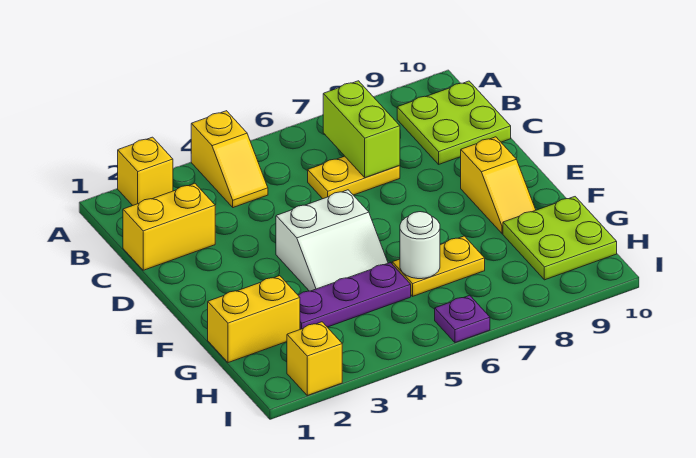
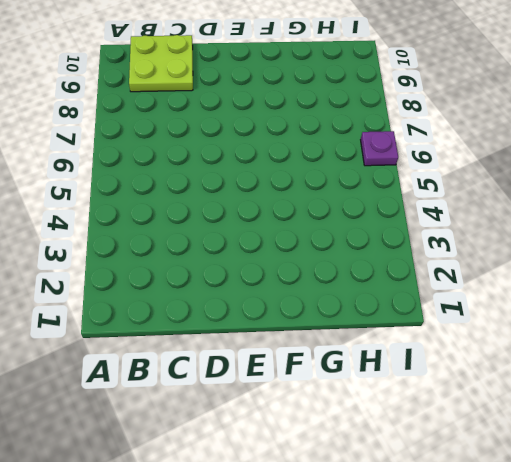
none -> yellow brick A2 level 1
none -> yellow slope A4:B4 level 1 top A
none -> yellow brick C1:C2 level 1

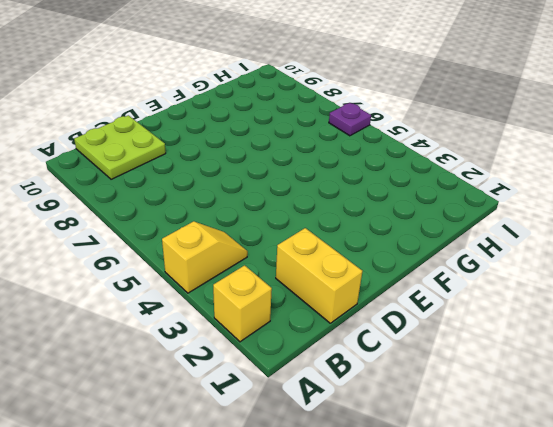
none -> yellow plate C6:C7 level 1
none -> white slope E4:F5 level 1 top E
none -> yellow slope E9:F9 level 1 top E

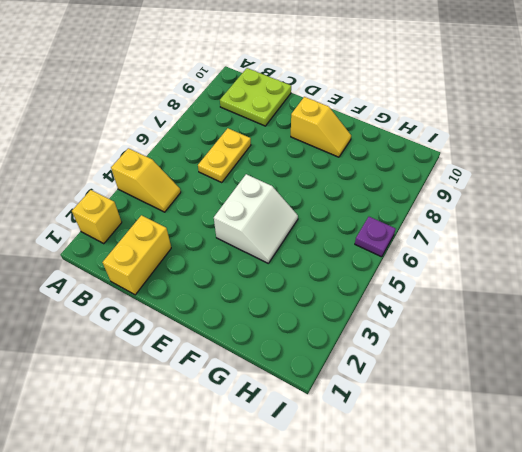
none -> yellow brick G1:G2 level 1
none -> purple plate G3:G5 level 1
none -> yellow plate G6:G7 level 1

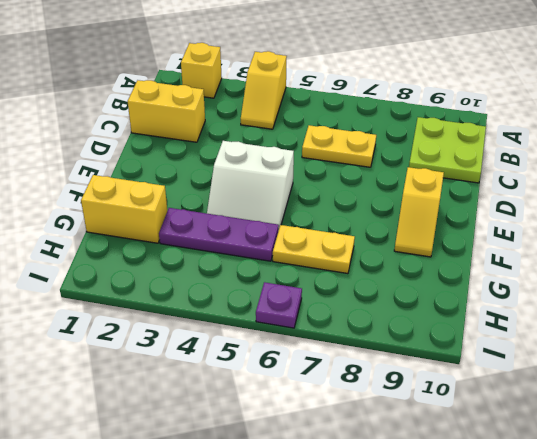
none -> lime plate G9:H10 level 1
none -> yellow brick I2 level 1
none -> lime brick B7:C7 level 2

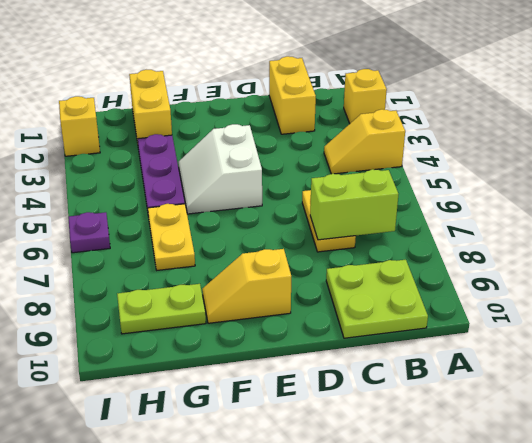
lime plate G9:H9 level 1 -> lime plate G9:H10 level 1
none -> white round brick G6 level 2

